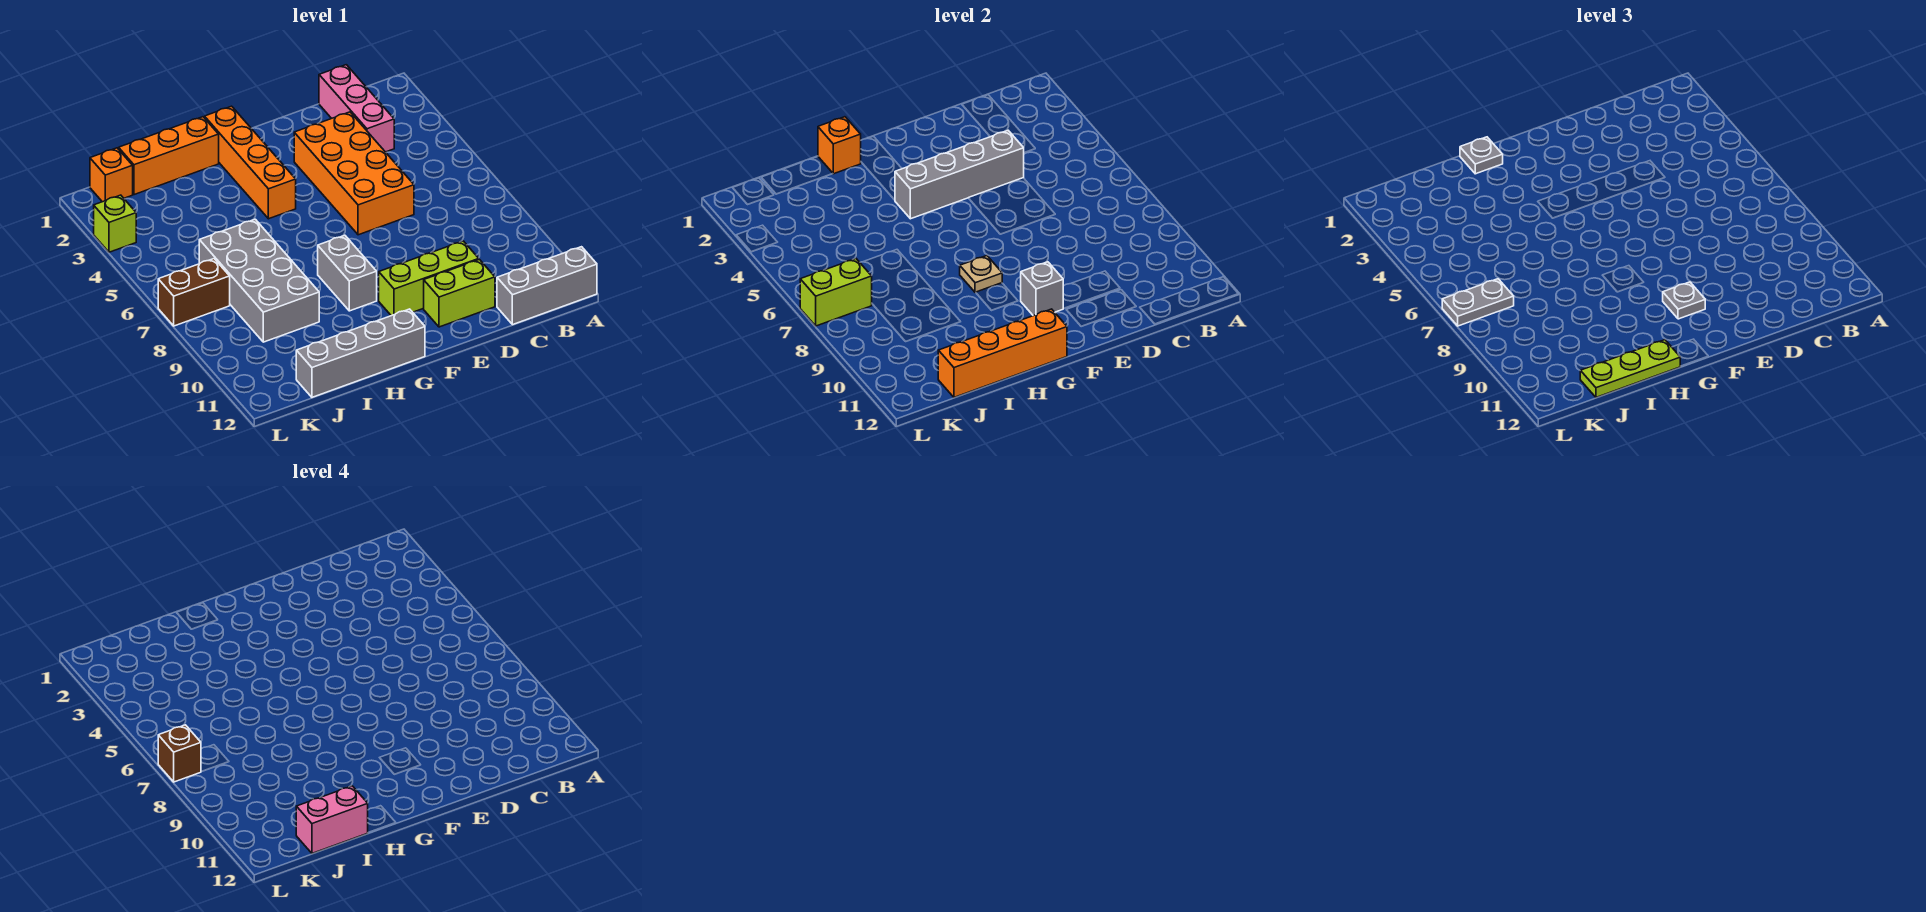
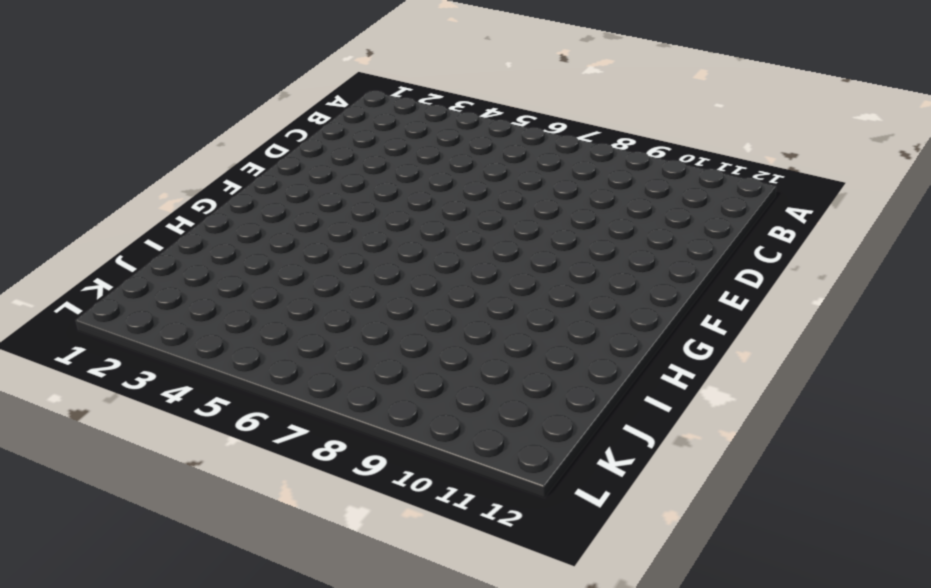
none -> grey brick A12:C12 level 1
none -> pink brick C1:C3 level 1
none -> orange brick D3:E6 level 1

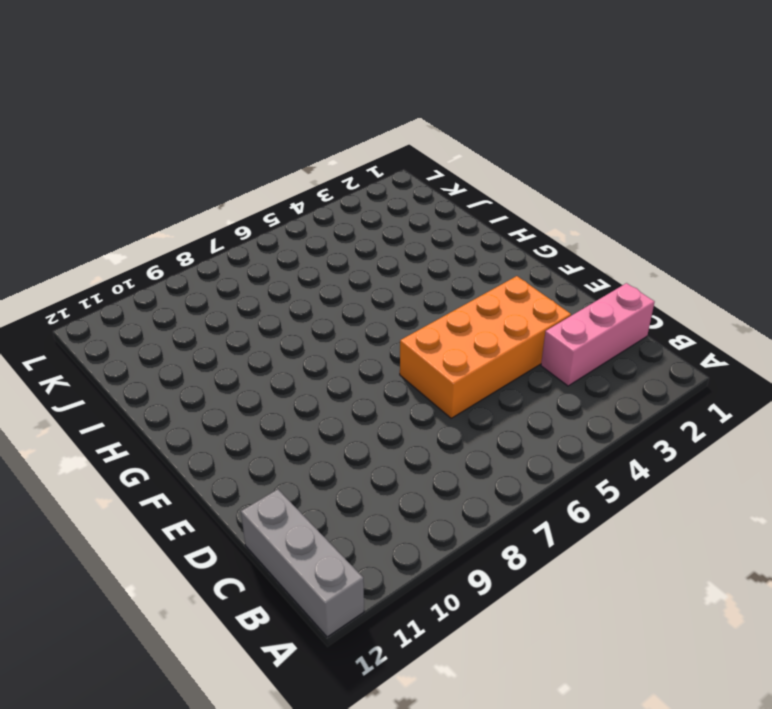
none -> lime brick D10:F10 level 1
none -> lime brick D11:E11 level 1
none -> orange brick G1:G4 level 1

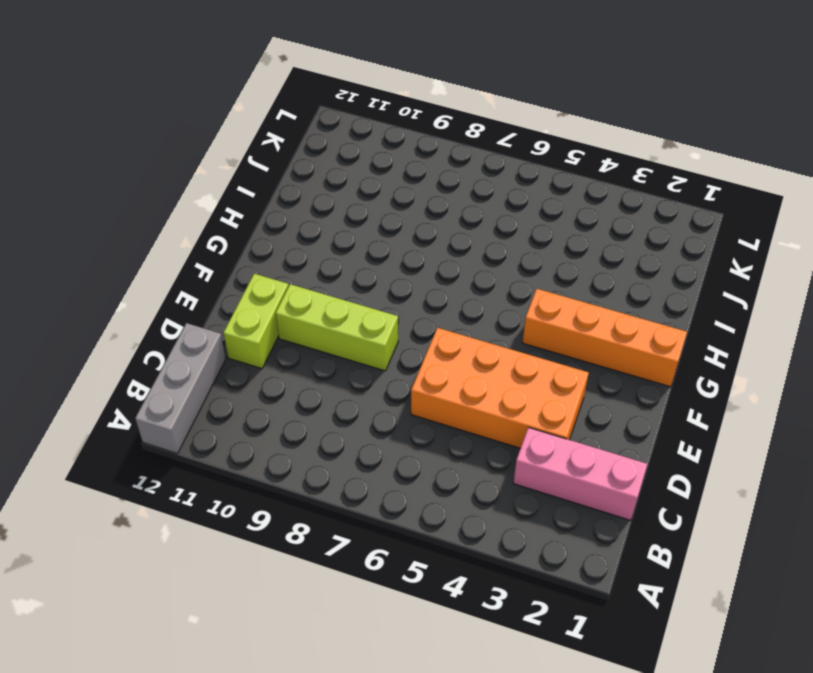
lime brick E8:E10 level 1 -> lime brick D10:F10 level 1
none -> grey brick G8:G9 level 1
none -> grey brick G12:J12 level 1
none -> orange brick H1:J1 level 1

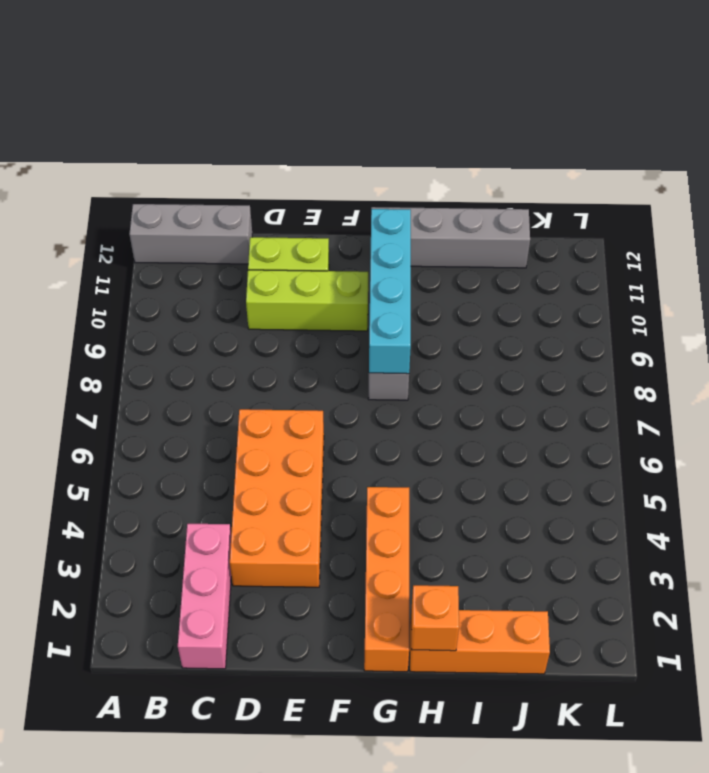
cyan brick G8:G11 level 2 -> tan plate G8 level 2
none -> grey brick I6:J9 level 1
none -> orange brick K1 level 1
none -> brown brick K7:L7 level 1

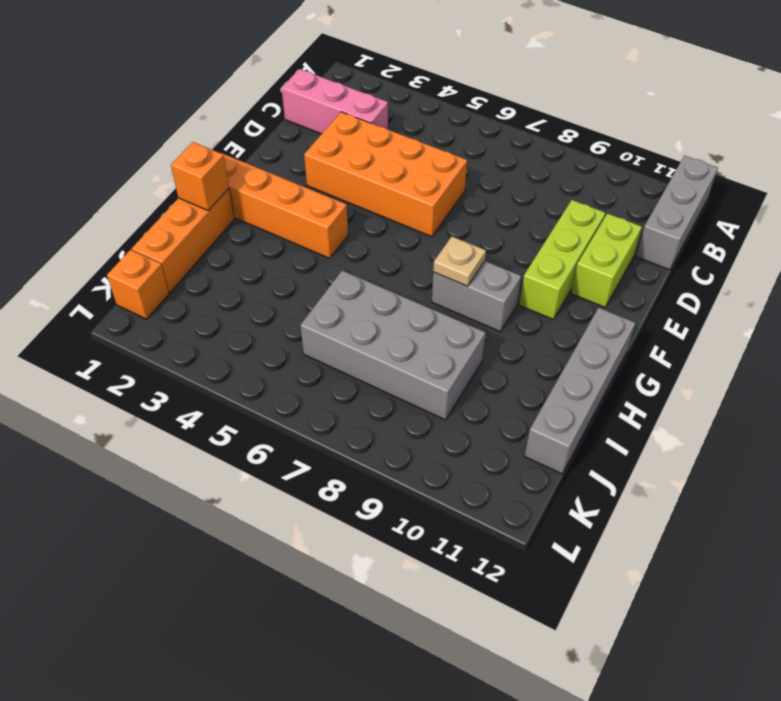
none -> brown brick K7:L7 level 1
none -> lime brick L3 level 1
none -> grey brick D4:G4 level 2

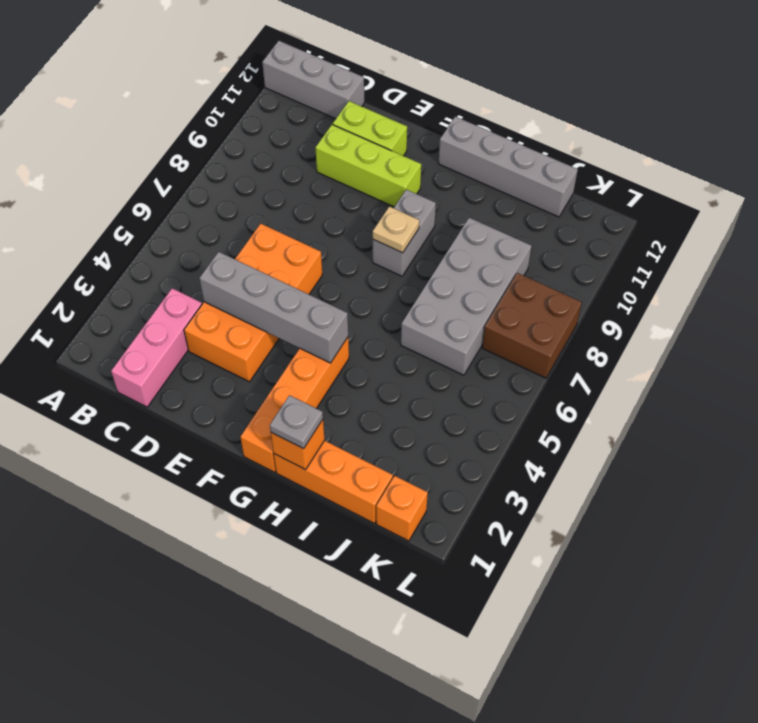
brown brick K7:L8 level 1 -> brown brick K7:L7 level 1
none -> lime brick L3 level 1
none -> grey brick F10 level 2
none -> orange brick G12:J12 level 2

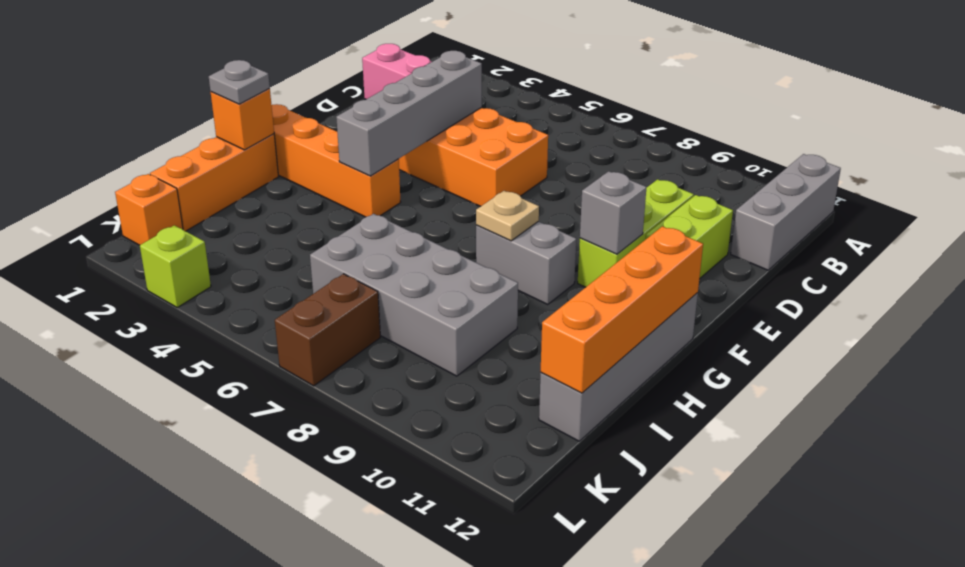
none -> lime brick K7:L7 level 2
none -> grey plate F10 level 3
none -> lime plate H12:J12 level 3

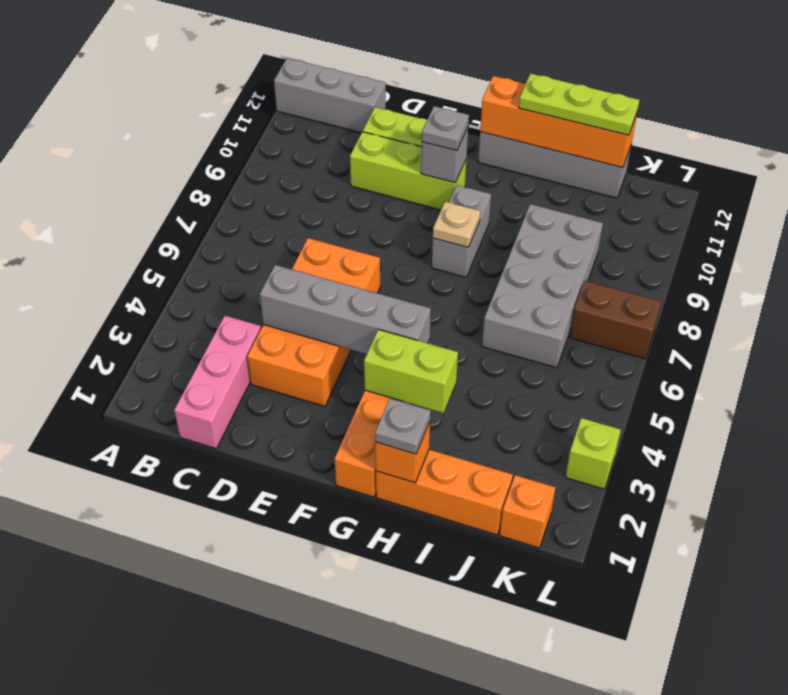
lime brick G3:H3 level 2 -> lime brick K7:L7 level 2
none -> grey plate K7:L7 level 3
none -> pink brick I12:J12 level 4
none -> brown brick L7 level 4

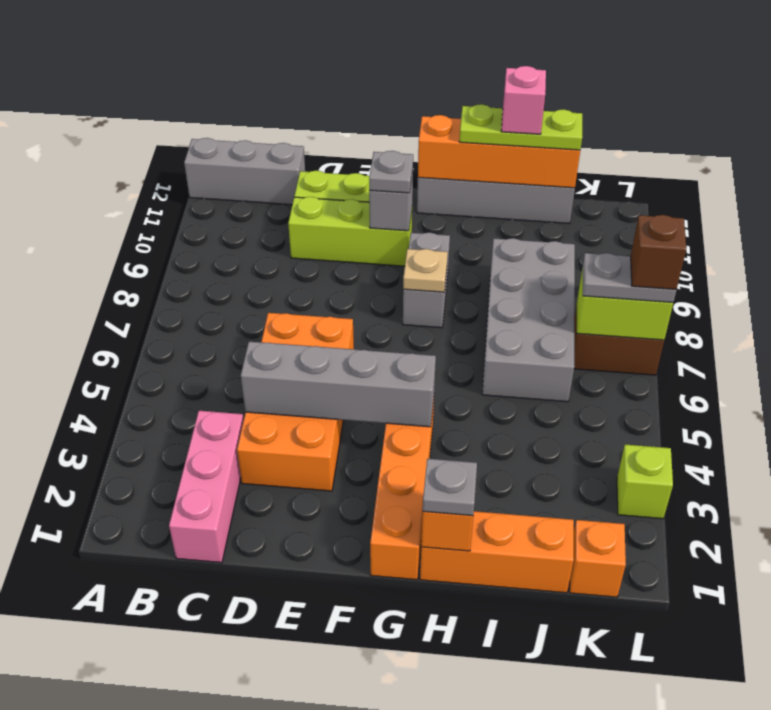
pink brick I12 level 4 -> pink brick I12:J12 level 4

